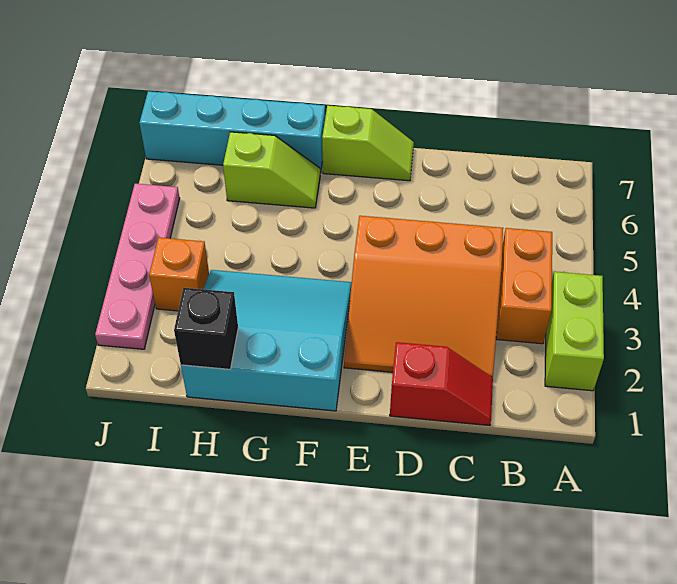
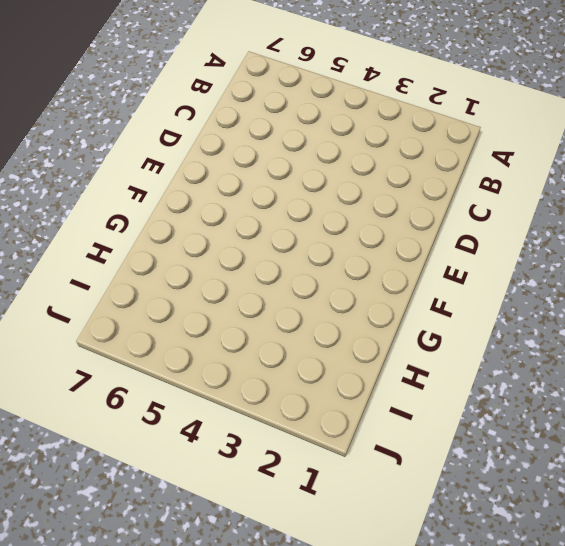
none -> lime brick A2:A3 level 1
none -> orange brick B3:B4 level 1

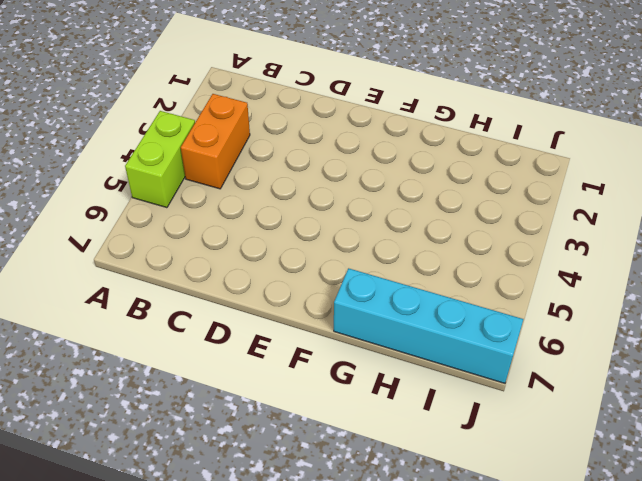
lime brick A4:A5 level 1 -> lime brick A2:A3 level 1
none -> red slope C1:D1 level 1 top D
none -> orange slope C2:E4 level 1 top 4

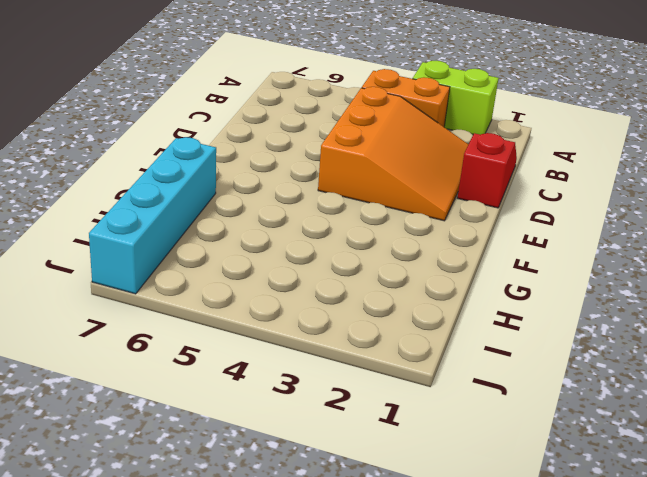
none -> lime slope E7:F7 level 1 top F
none -> cyan slope F1:H3 level 1 top 1

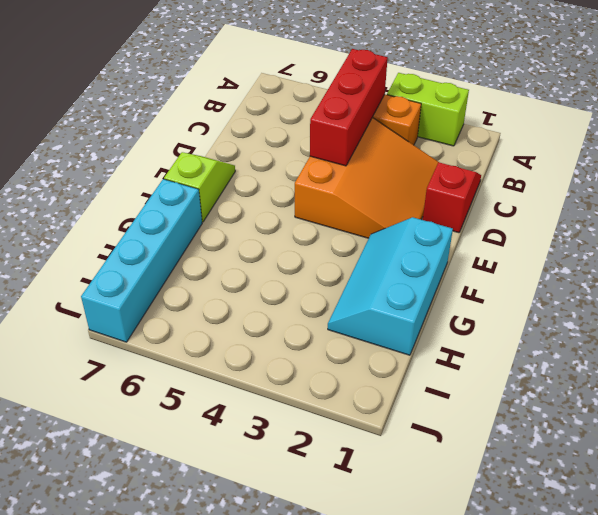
red brick B4:D4 level 2 -> none
cyan slope F1:H2 level 1 top 1 -> cyan slope F1:H3 level 1 top 1
none -> lime slope G6:H6 level 1 top H
none -> orange brick I3 level 1

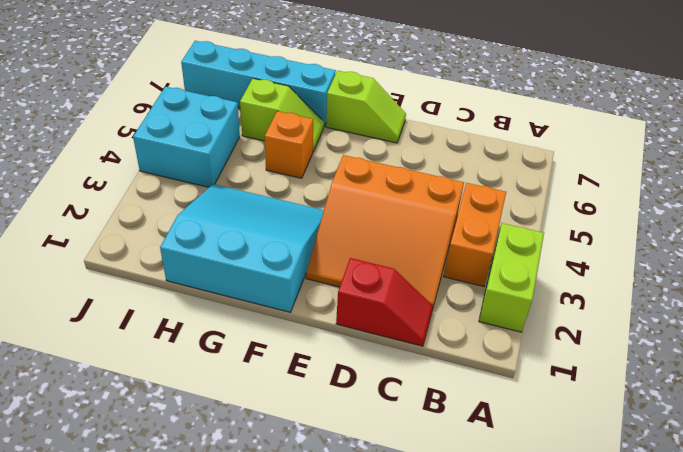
orange brick G5 level 1 -> orange brick I3 level 1
cyan brick I4:J5 level 1 -> pink plate J2:J5 level 1
none -> black brick H1 level 2

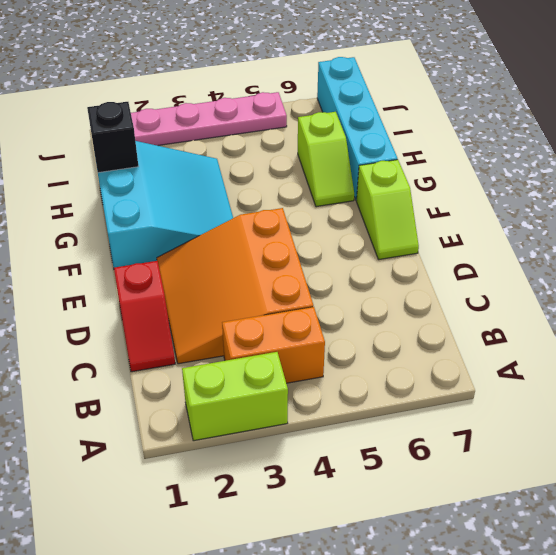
none -> orange brick I3 level 1

